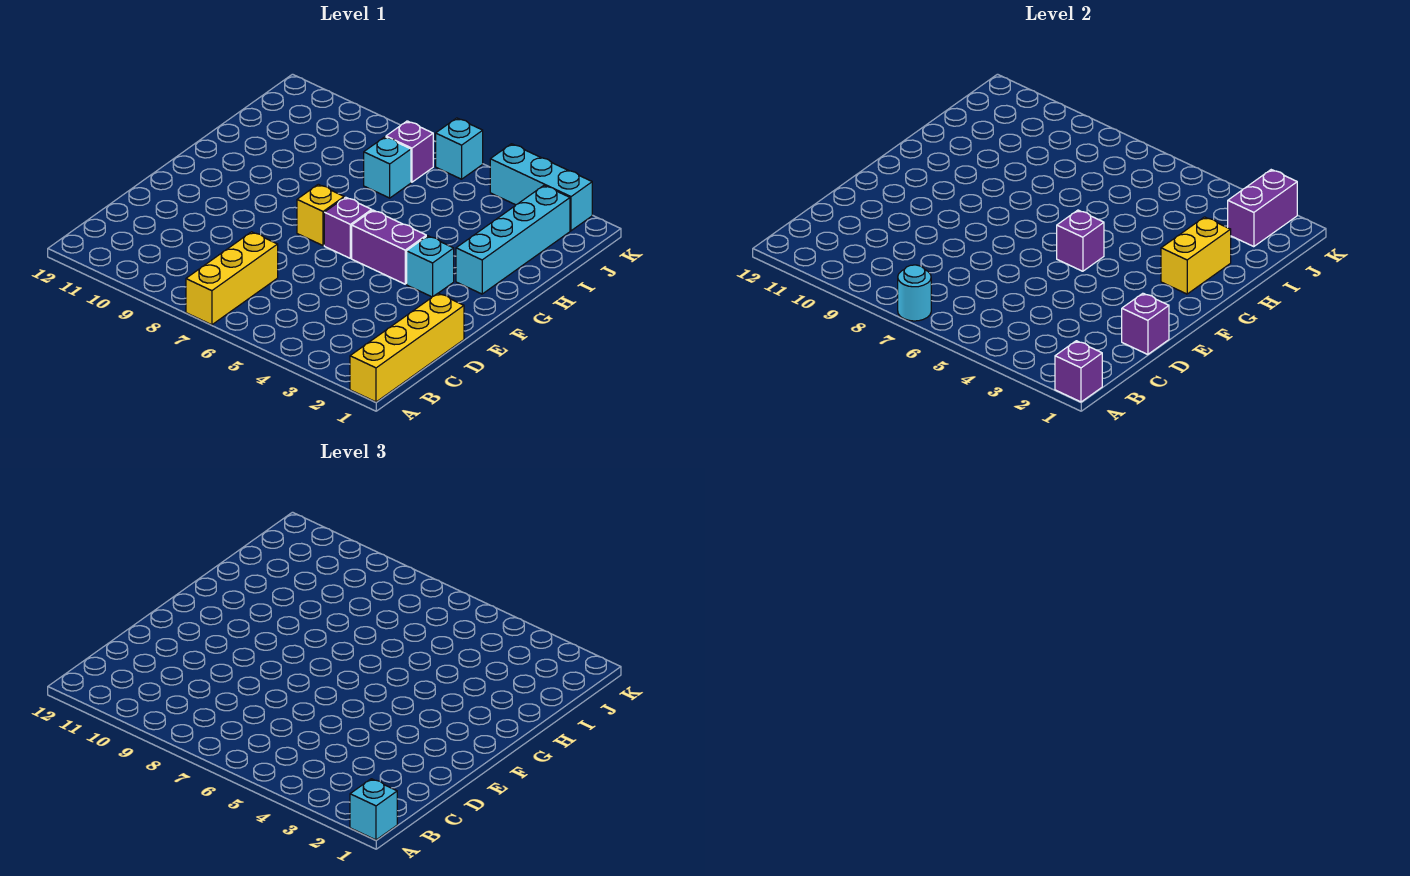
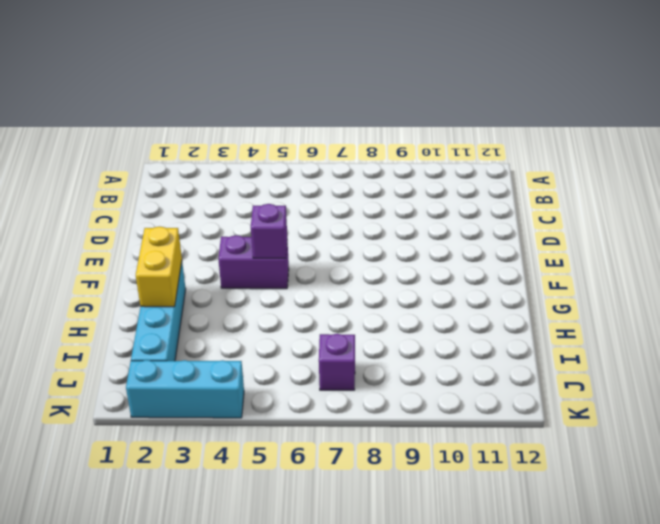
none -> yellow brick A1:D1 level 1
none -> yellow brick A7:C7 level 1
none -> cyan brick F3 level 1

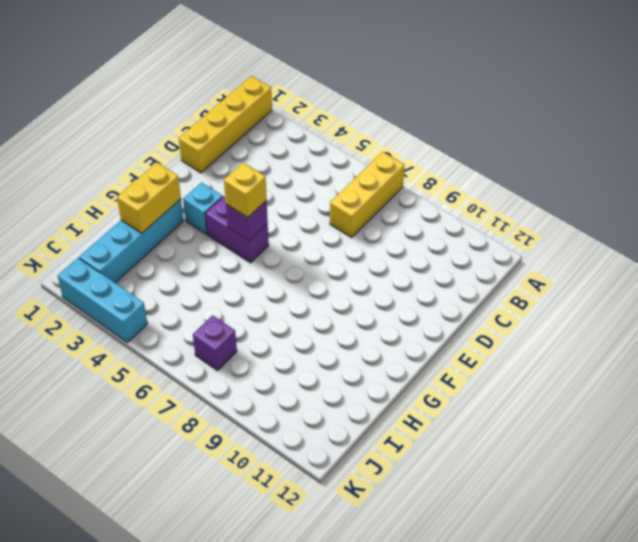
yellow brick F5 level 3 -> yellow brick F7 level 1
none -> purple brick F6 level 1
none -> cyan brick I7 level 1
none -> cyan brick K6 level 1

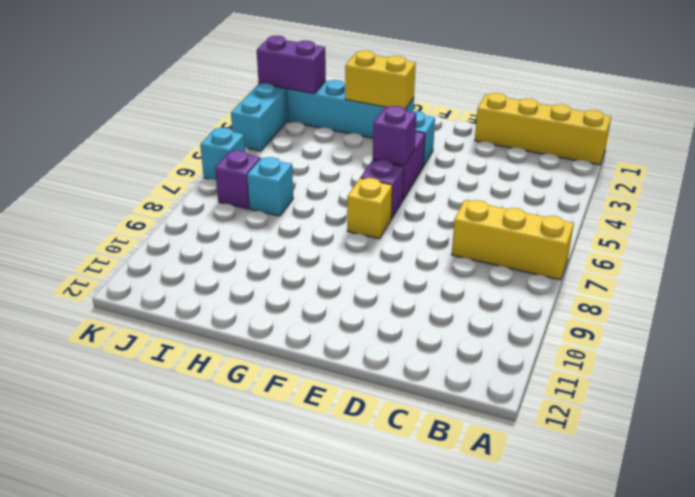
none -> purple brick A1 level 2
none -> cyan round brick A7 level 2
none -> purple brick D1 level 2

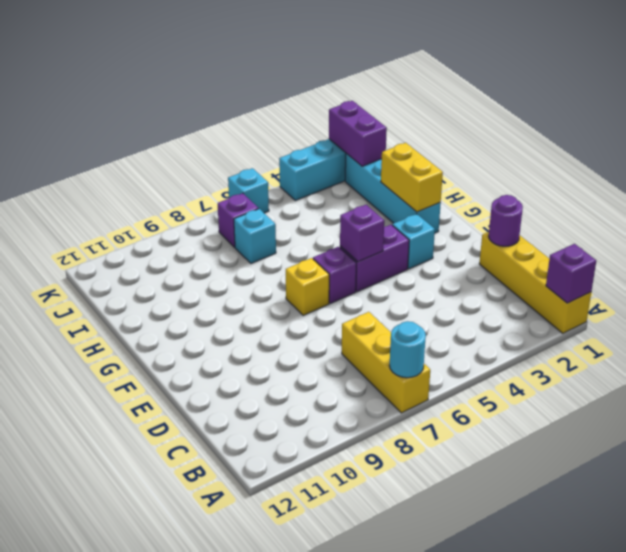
purple round brick D1 level 2 -> purple brick D1 level 2
none -> cyan brick A1 level 3

